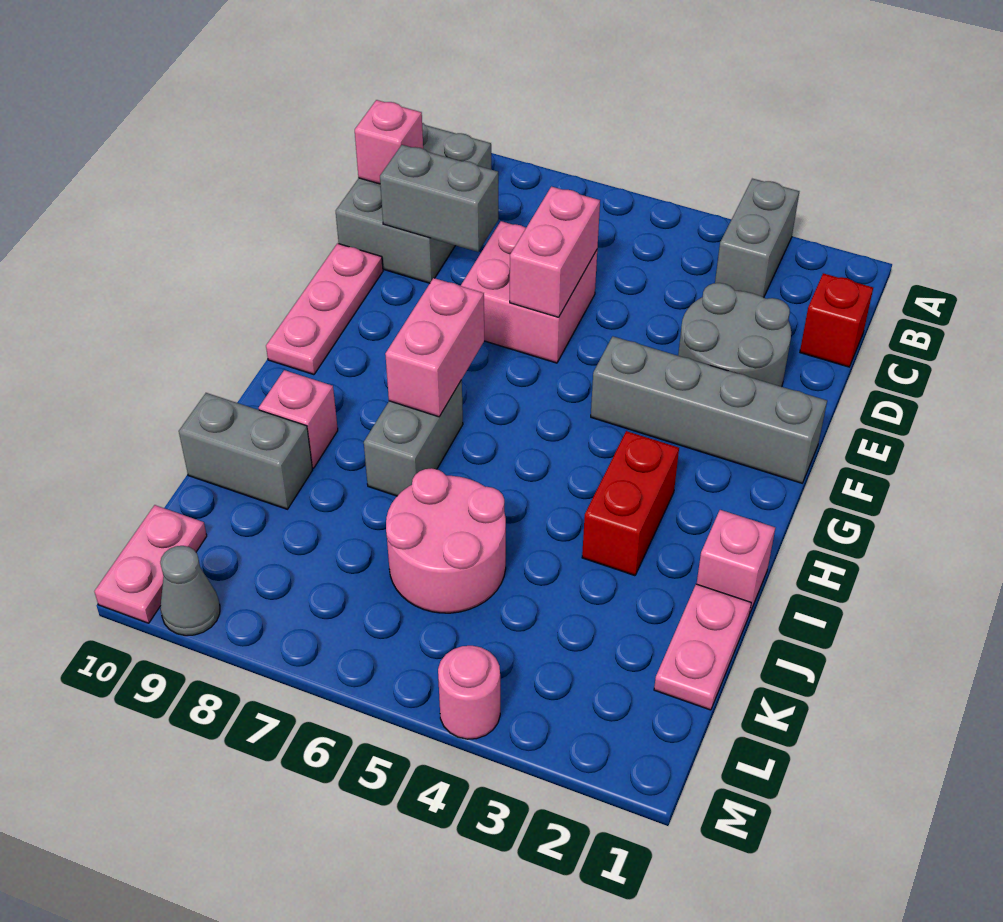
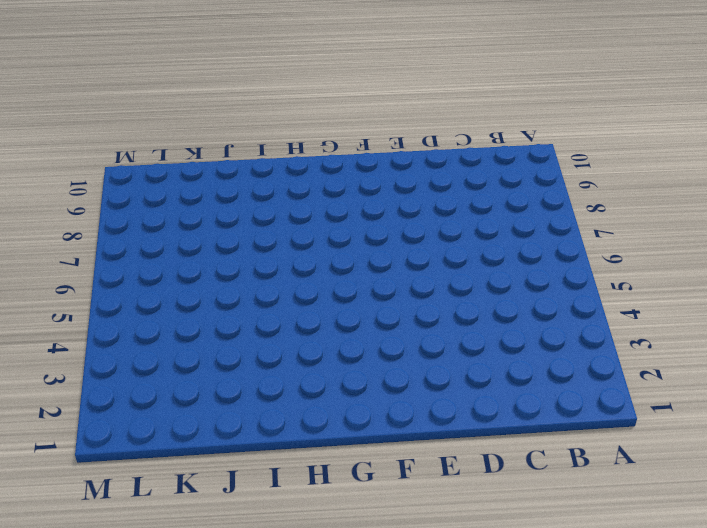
none -> grey brick A3:B3 level 1
none -> grey brick B9:D10 level 1
none -> red brick C1 level 1

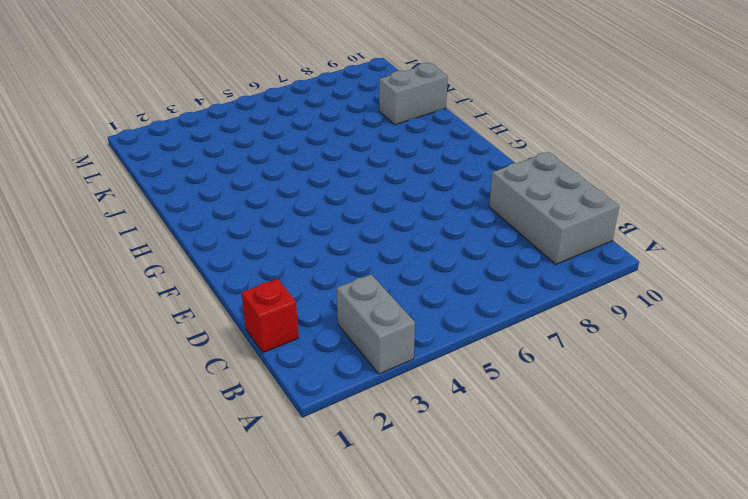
none -> grey round brick D2:E3 level 1
none -> pink brick D6:E7 level 1
none -> pink plate E10:G10 level 1

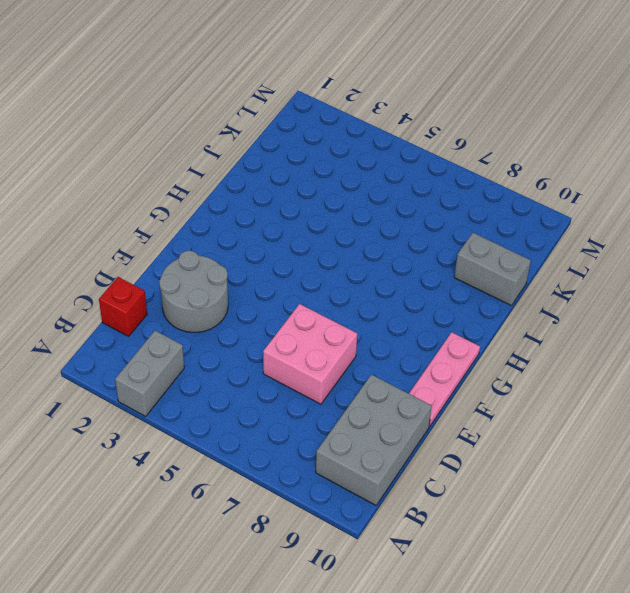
none -> grey brick F1:F4 level 1
none -> red brick H3:I3 level 1
none -> grey brick H7:I7 level 1

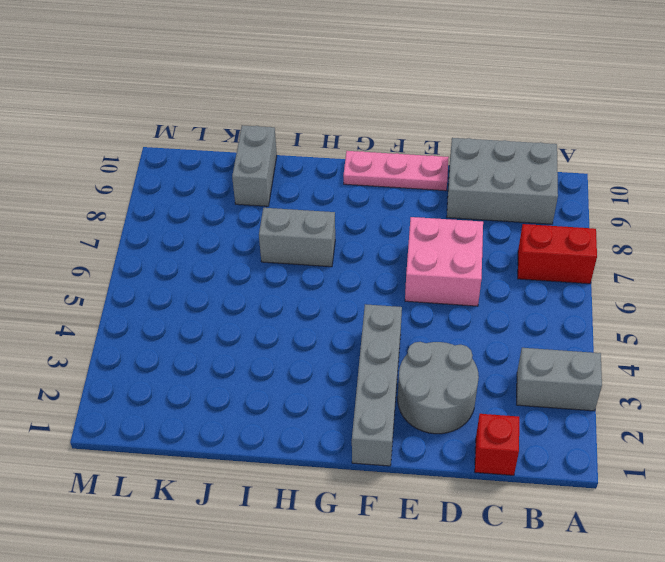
red brick A7:B7 level 1 -> red brick H3:I3 level 1
none -> pink brick I1 level 1
none -> pink brick I9 level 1
none -> pink plate J1:K1 level 1

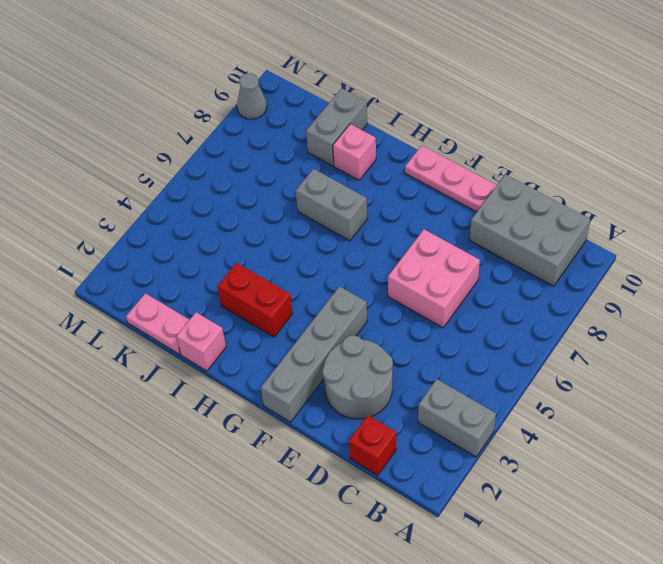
none -> pink round brick J5:K6 level 1
none -> pink plate L10:M10 level 1
none -> pink round brick M4 level 1

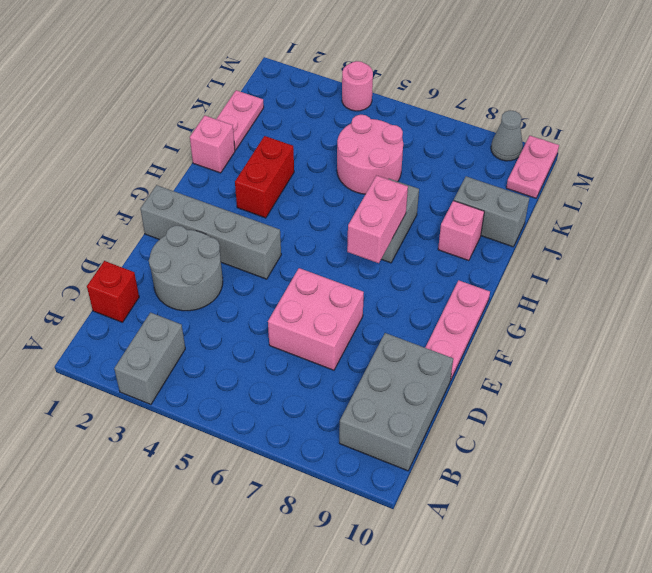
none -> pink brick C10 level 2
none -> pink brick D6:E6 level 2
none -> grey brick D8:D9 level 2

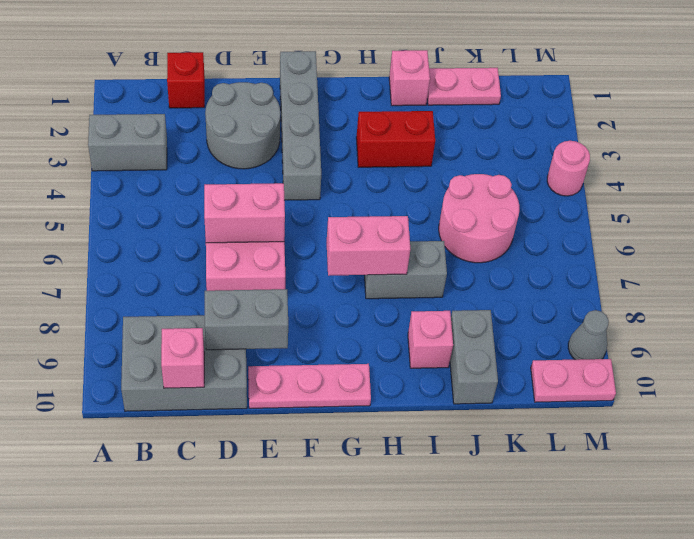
grey brick D9:E9 level 2 -> grey brick D8:D9 level 2

